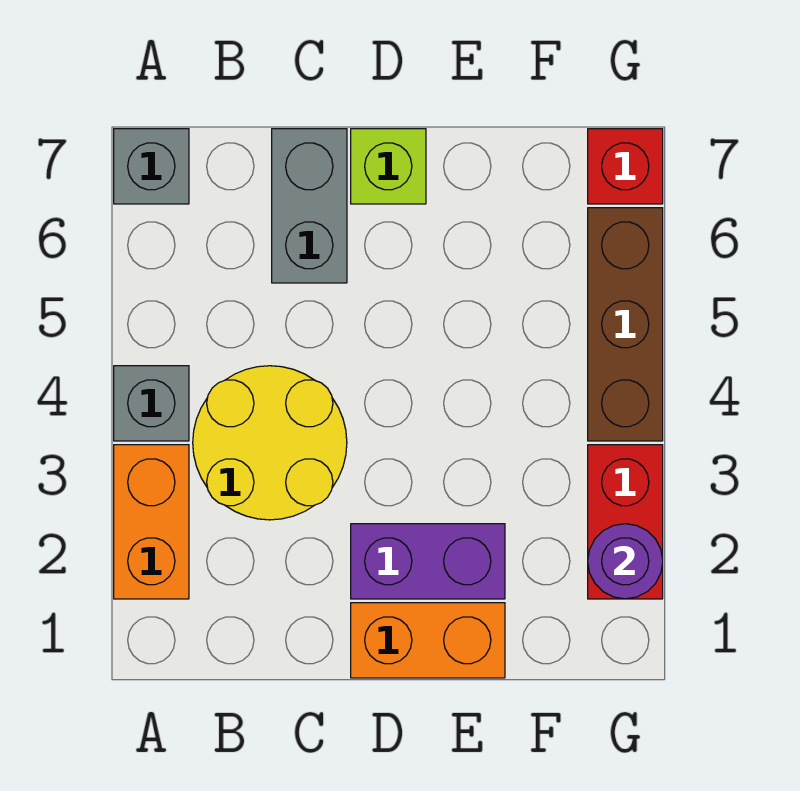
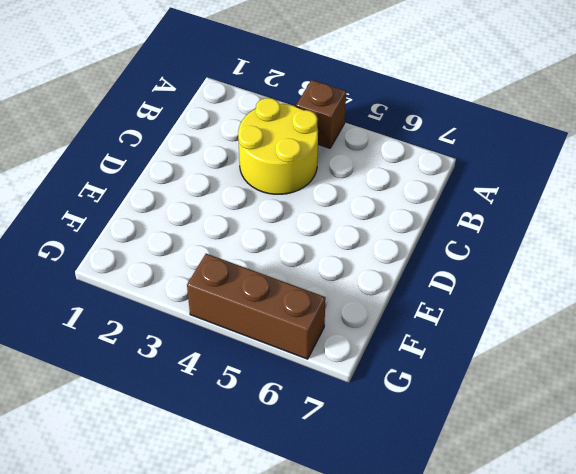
brown brick A4 level 1 -> grey brick A4 level 1
none -> orange brick A2:A3 level 1
none -> grey brick A7 level 1
none -> grey brick C6:C7 level 1

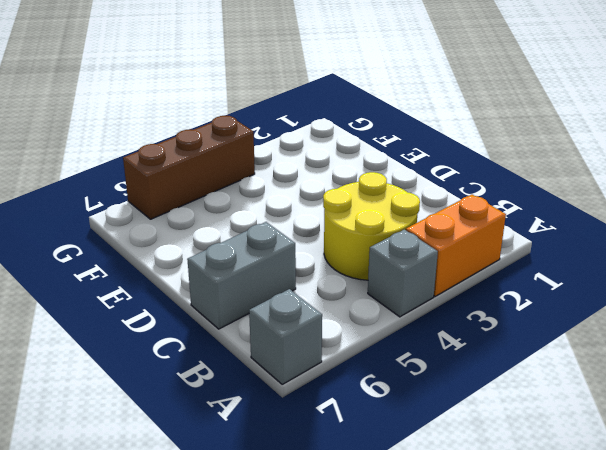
none -> orange brick D1:E1 level 1
none -> purple brick D2:E2 level 1
none -> lime brick D7 level 1

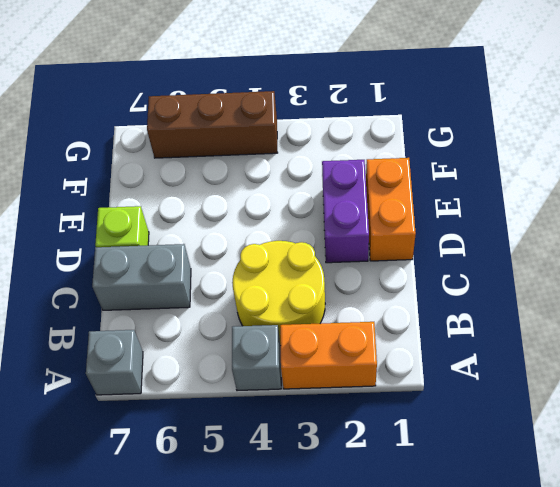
none -> red brick G2:G3 level 1
none -> red brick G7 level 1
none -> purple round brick G2 level 2

